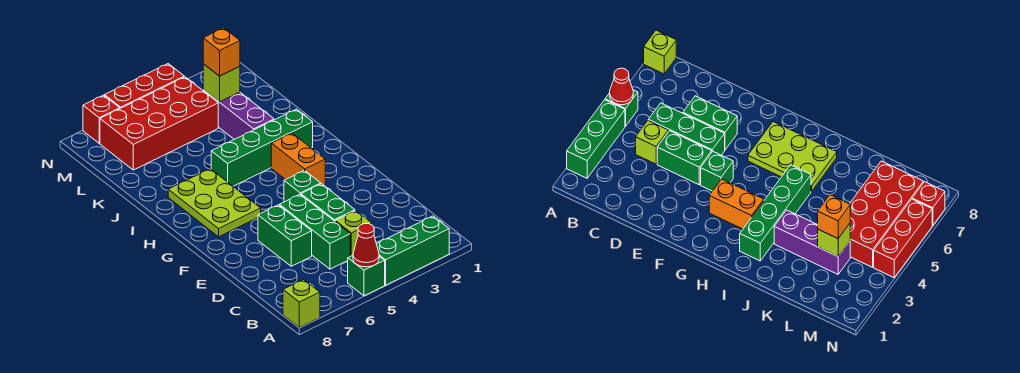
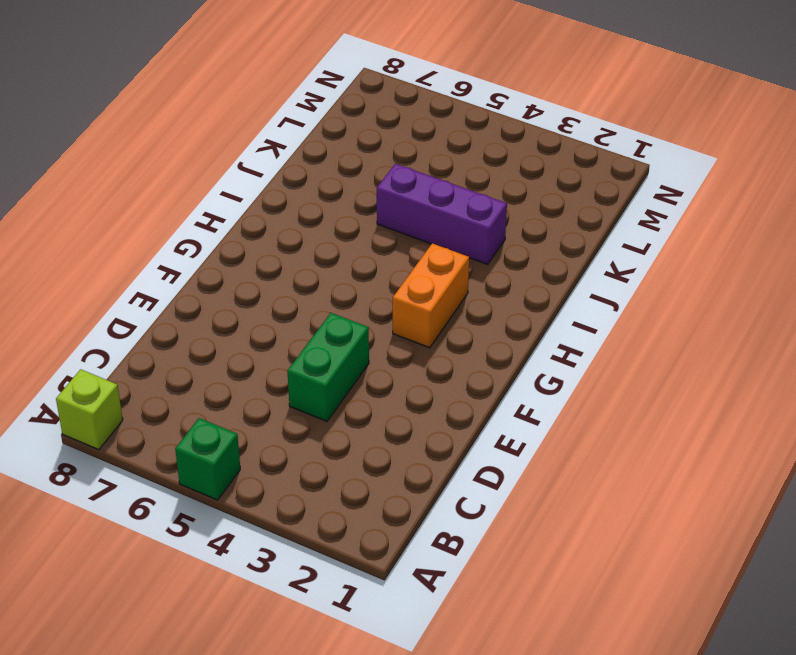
purple brick J3:J5 level 1 -> purple brick J3:L3 level 1
none -> green brick A2:A4 level 1
none -> lime brick C4 level 1
none -> green brick C5:E5 level 1

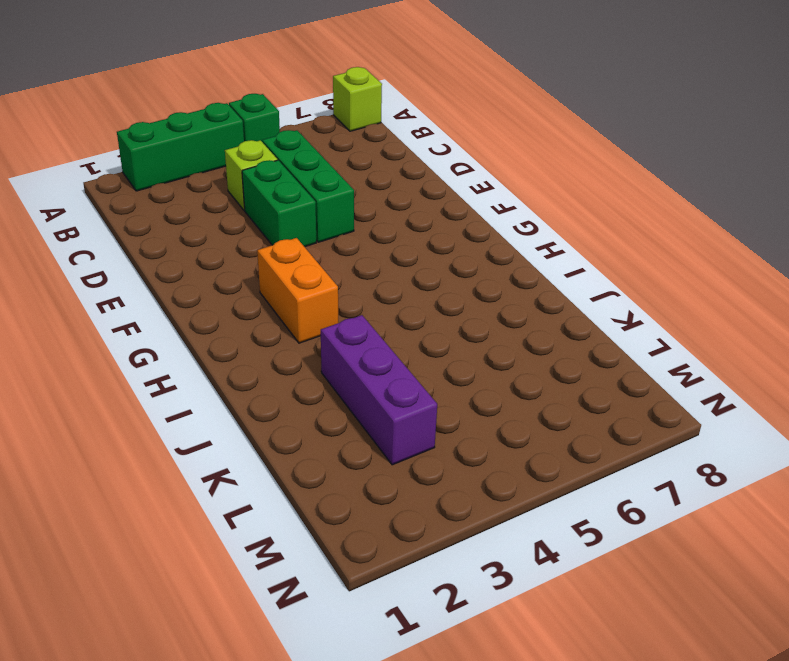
none -> green brick D6:E6 level 1
none -> green brick F4 level 1
none -> lime plate G6:I7 level 1

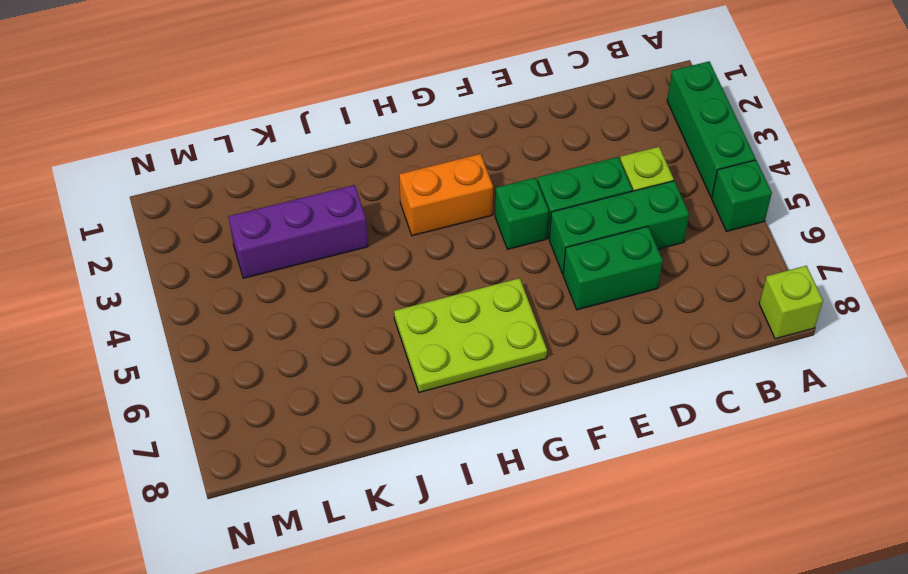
none -> green brick I2:I5 level 1
none -> red brick L4:M7 level 1
none -> red brick N4:N6 level 1

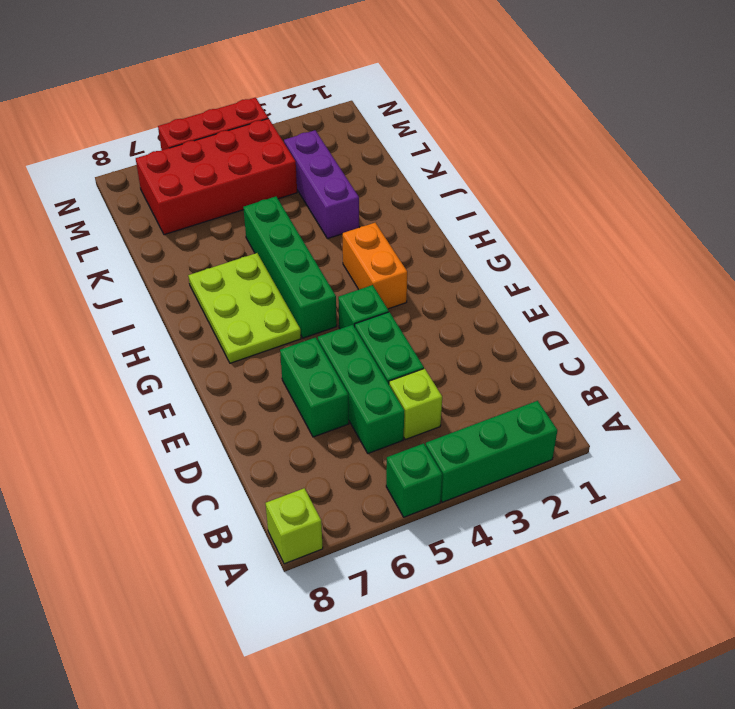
green brick G5:J5 level 1 -> green brick I2:I5 level 1
none -> red brick N7 level 1
none -> red cone A5 level 2
none -> lime brick L3 level 2

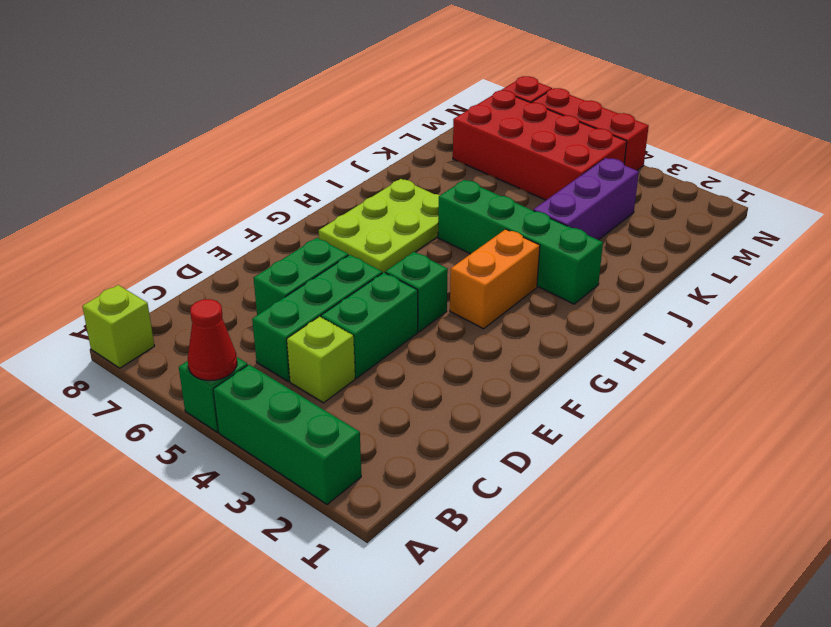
none -> lime brick L3 level 2
none -> orange brick L3 level 3

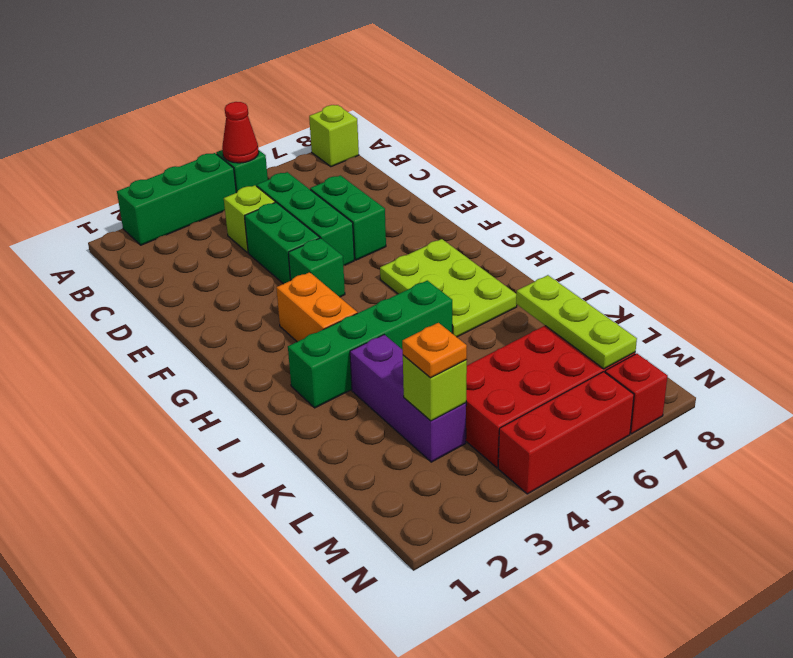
lime plate K7:M7 level 2 -> none
orange plate L3 level 3 -> orange brick L3 level 3

